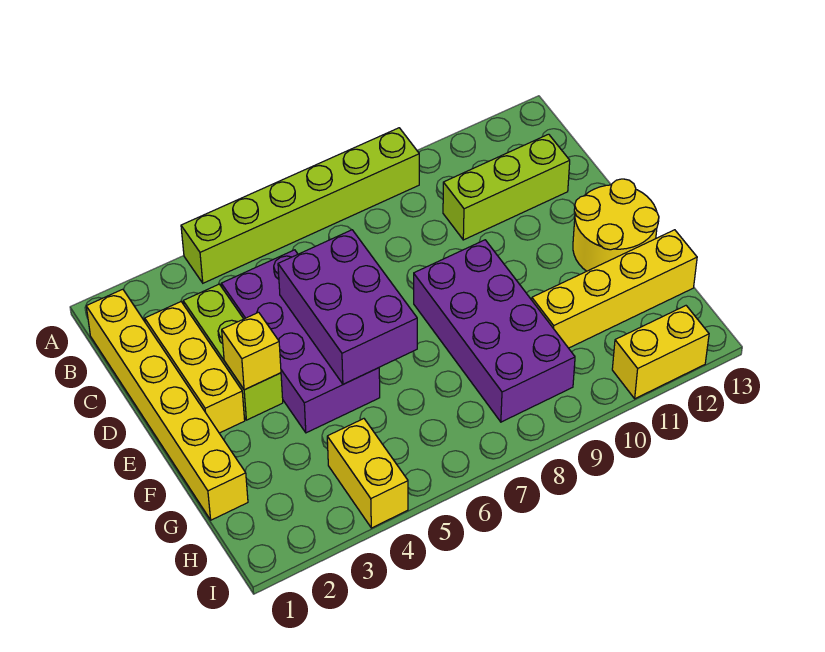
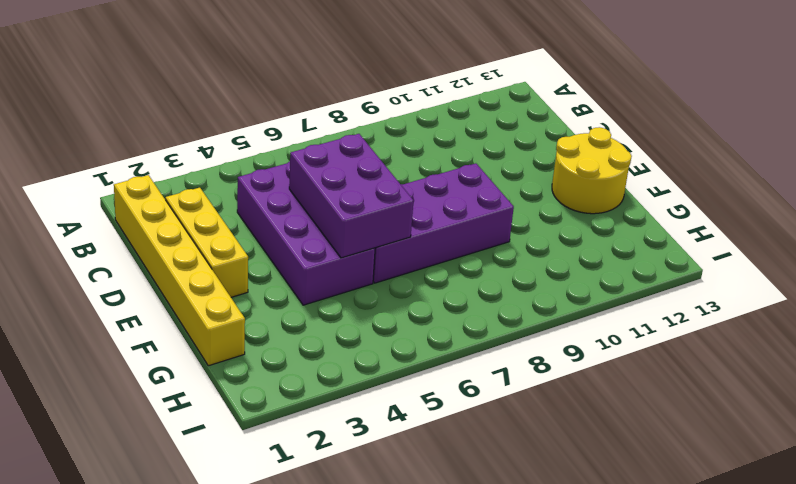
purple brick E6:F9 level 1 -> purple brick E8:H9 level 1
none -> lime brick A4:A9 level 1
none -> lime brick C3:E3 level 1
none -> lime brick C10:C12 level 1

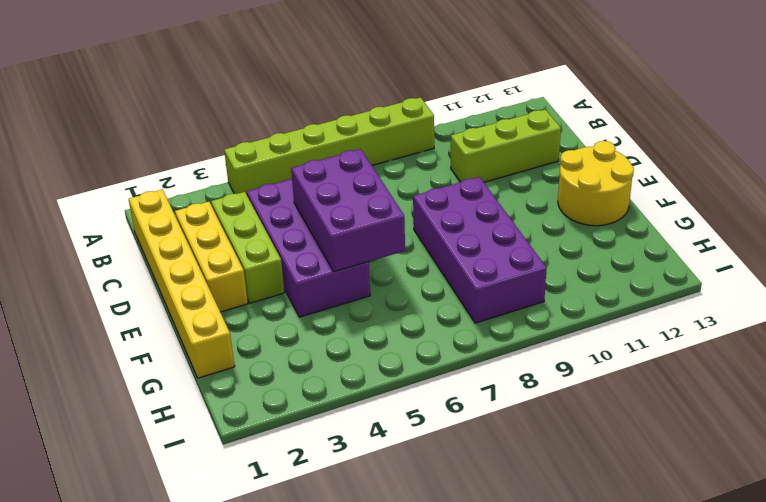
none -> yellow brick G10:G13 level 1
none -> yellow brick H4:I4 level 1
none -> yellow brick I11:I12 level 1

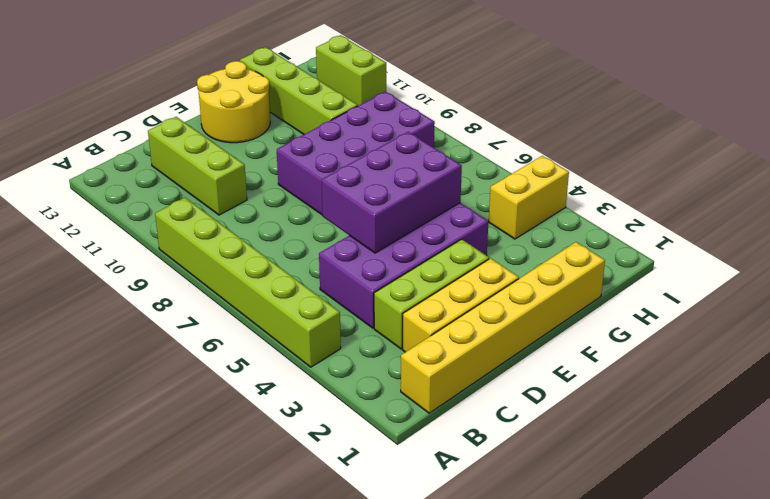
lime brick G10:G13 level 1 -> yellow brick G10:G13 level 1
lime brick I11:I12 level 1 -> yellow brick I11:I12 level 1
none -> yellow brick E3 level 2

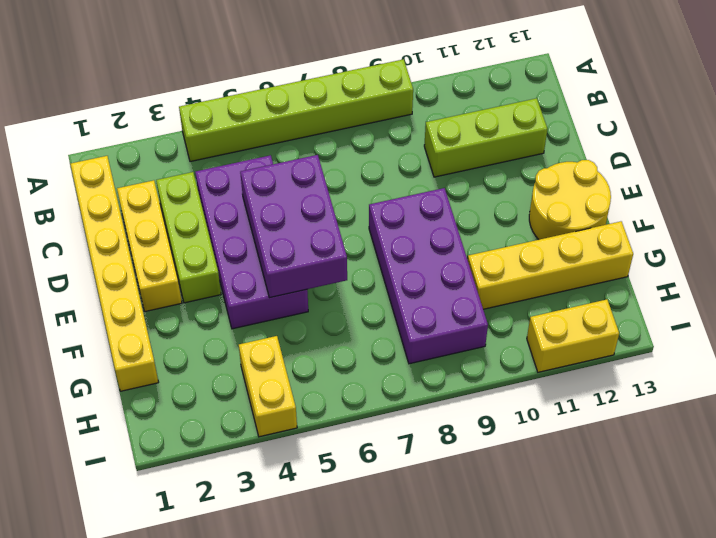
none -> yellow brick E3 level 2

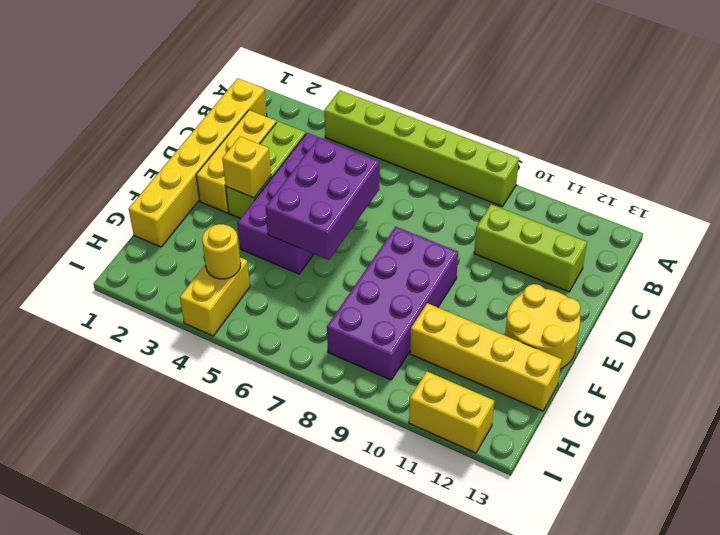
yellow round brick H4 level 2 -> none

